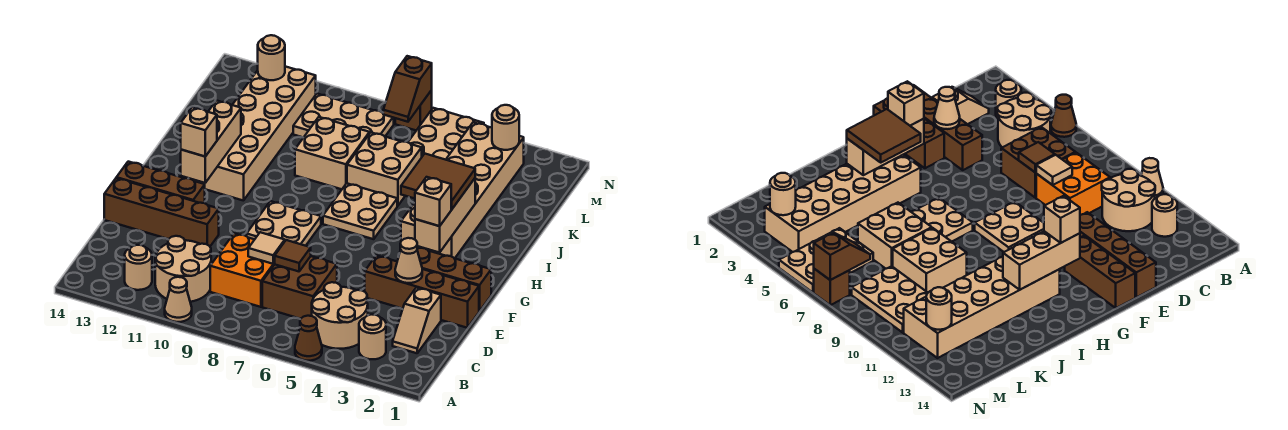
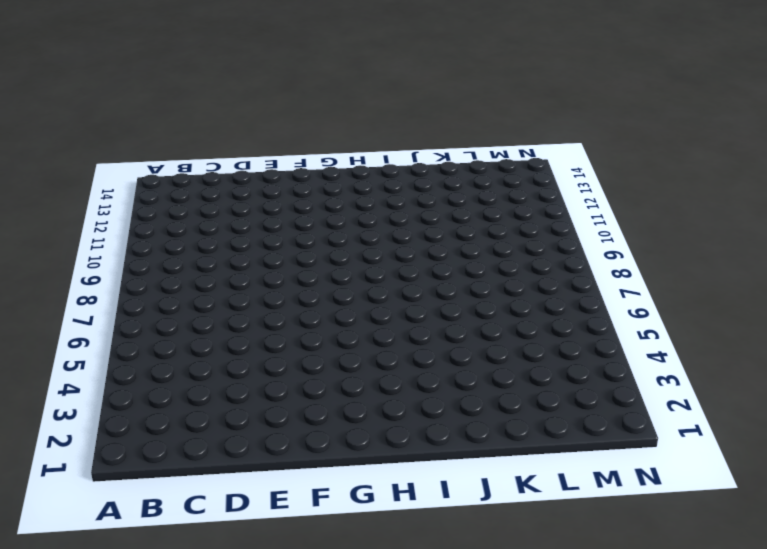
none -> brown cone A5 level 1
none -> tan cone A10 level 1
none -> tan round brick B3 level 1
none -> tan round brick B4:C5 level 1

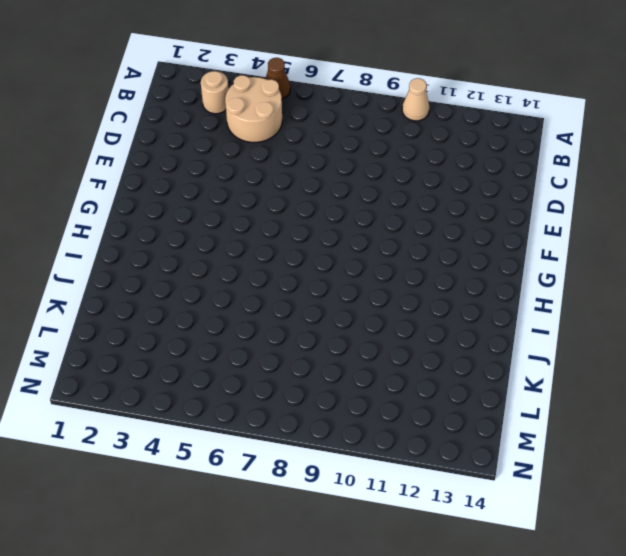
none -> tan round brick B10:C11 level 1
none -> tan round brick B12 level 1
none -> tan slope C2:D2 level 1 top D
none -> brown brick C6:D7 level 1

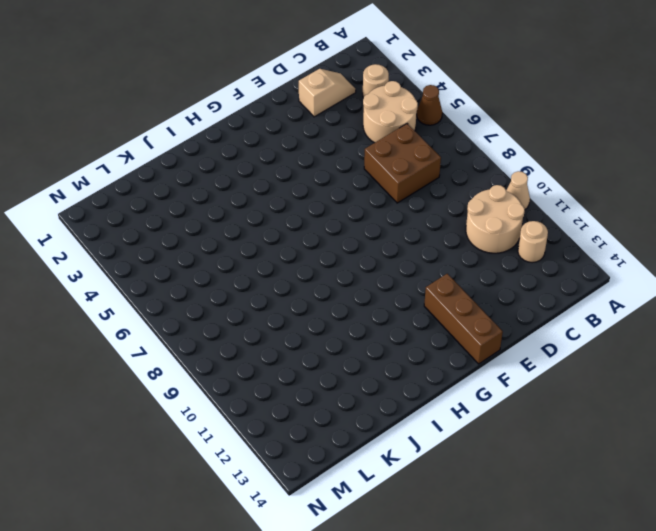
none -> orange brick C8:D9 level 1
none -> brown brick E1:E4 level 1
none -> brown brick E11:E14 level 1
none -> brown brick F1:F3 level 1

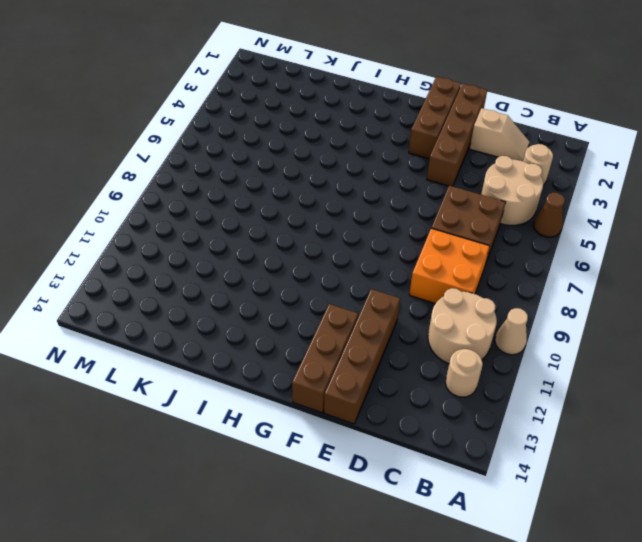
none -> tan plate F8:G9 level 1
none -> tan brick H3:M4 level 1
none -> tan plate H6:I7 level 1
none -> tan brick H11:M12 level 1

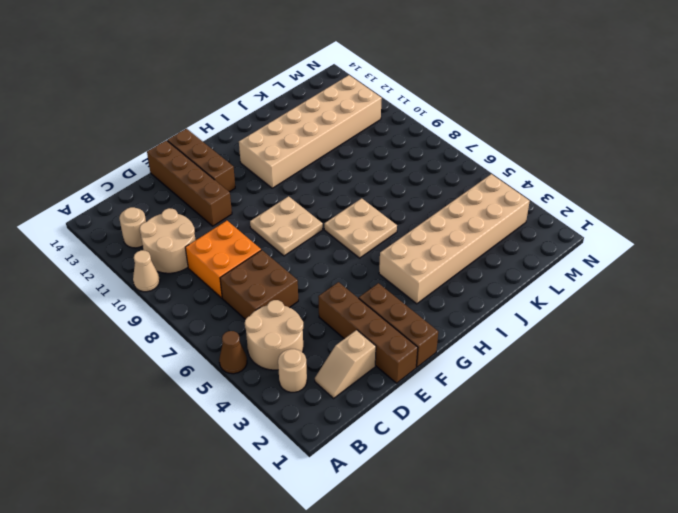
none -> tan brick J6:K7 level 1
none -> tan brick J8:K9 level 1
none -> tan plate L5:N6 level 1
none -> tan plate L8:M10 level 1

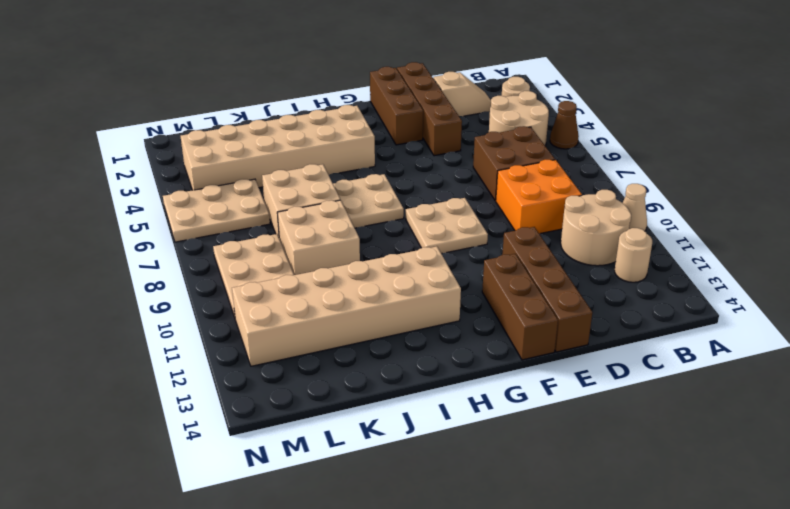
none -> brown brick N7 level 1
none -> brown tile D7 level 2
none -> tan tile D8 level 2
none -> tan cone E3 level 2

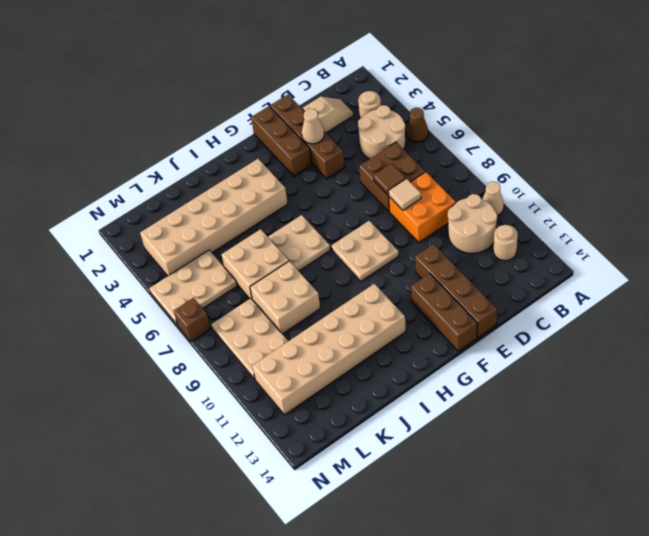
none -> tan brick G3:I3 level 2
none -> tan brick G12:I12 level 2
none -> tan round brick M3 level 2
none -> brown slope M7:N7 level 2 top N

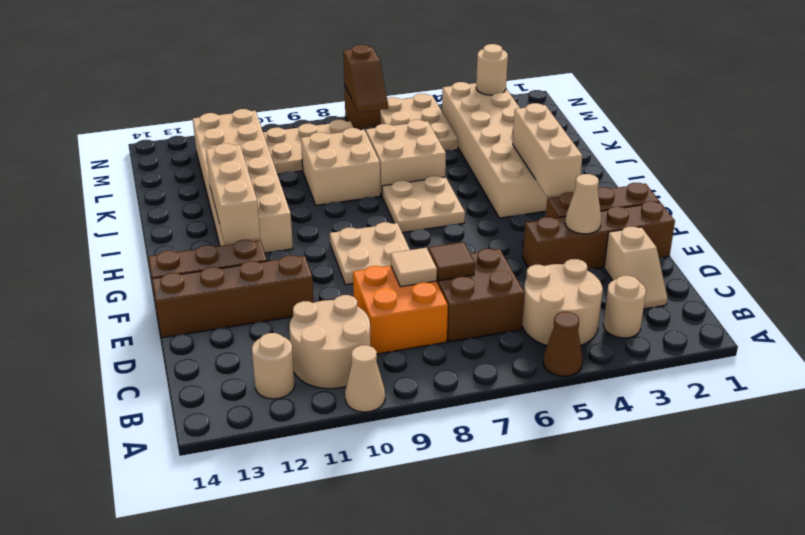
none -> tan round brick M12 level 2
none -> tan brick G3 level 3
none -> tan brick G12 level 3
none -> brown tile H3:I4 level 3

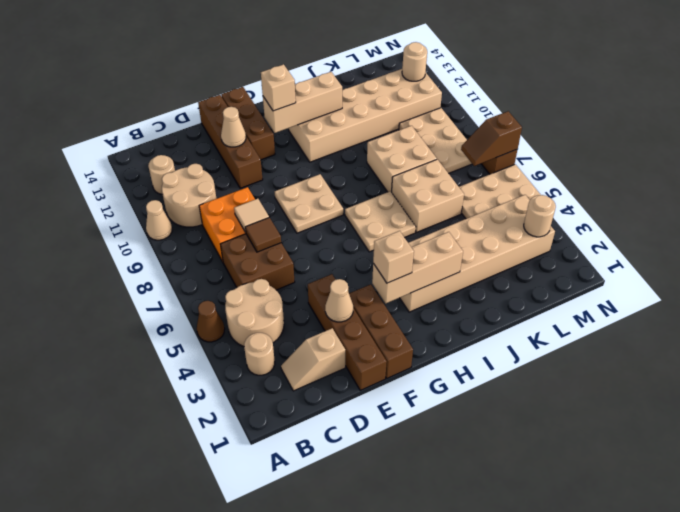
tan cone E12 level 2 -> none
none -> brown tile H3:I4 level 3

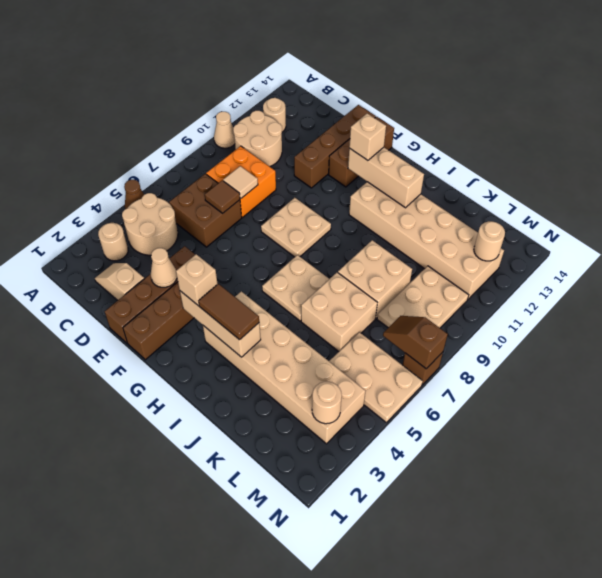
brown tile H3:I3 level 3 -> brown tile H3:I4 level 3

